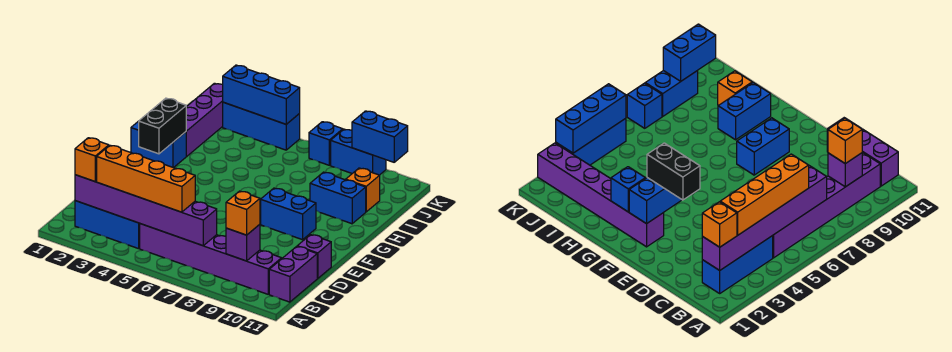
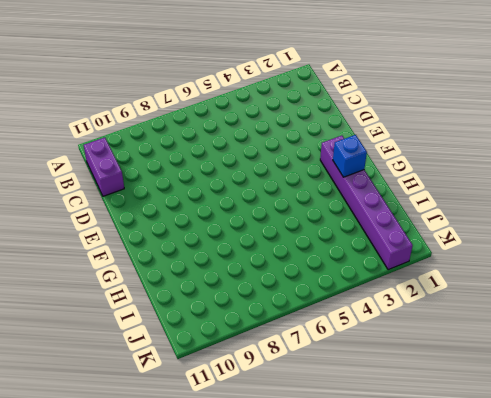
none -> blue brick B2:B4 level 1
none -> purple brick B5:B10 level 1
none -> purple brick D11 level 1

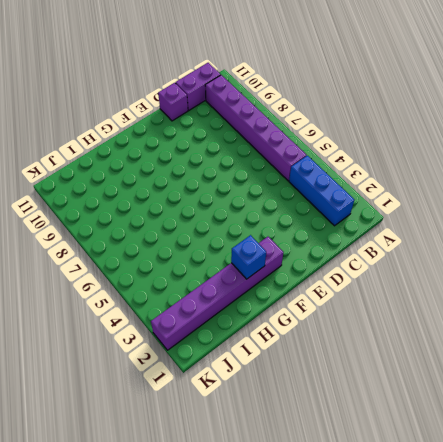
none -> blue brick F8:F9 level 1
none -> blue brick H9:H10 level 1
none -> orange brick I10 level 1

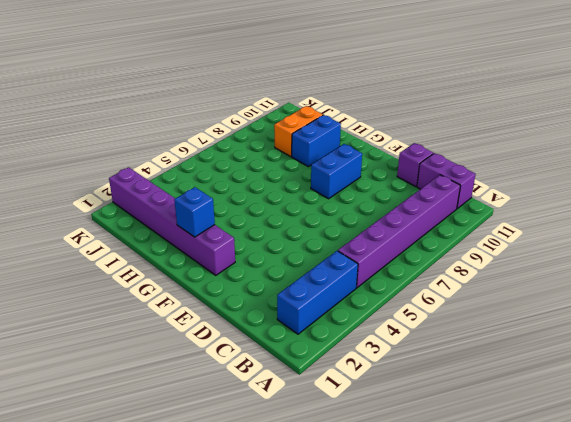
orange brick I9:I10 level 1 -> orange brick I10 level 1
none -> blue brick K3:K5 level 1
none -> blue brick K7 level 1
none -> blue brick K8:K9 level 1

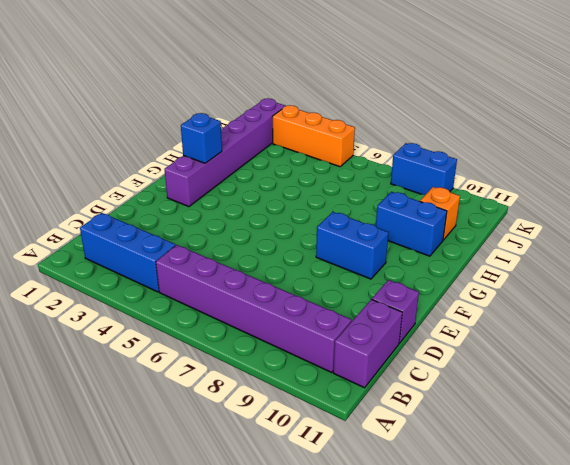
orange brick K3:K5 level 1 -> blue brick K3:K5 level 1
none -> blue brick K7 level 1
none -> purple brick B2:B7 level 2
none -> purple brick B9 level 2

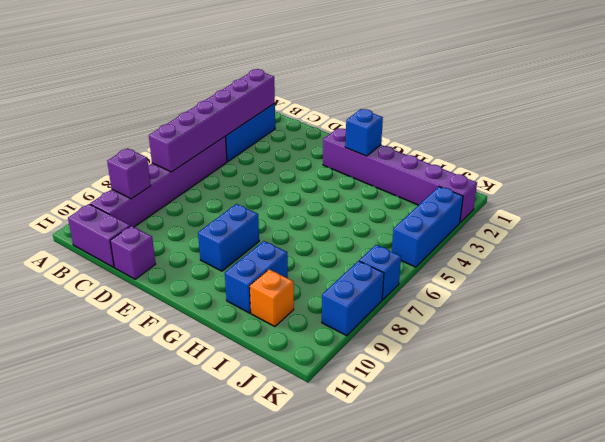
none -> blue brick F2:F3 level 2
none -> blue brick K3:K5 level 2
none -> blue brick K9:K10 level 2

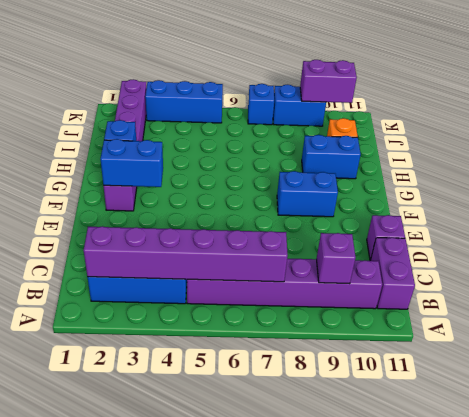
purple brick K9:K10 level 2 -> blue brick K9:K10 level 2
none -> blue brick K3:K5 level 2
none -> orange brick B2 level 3
none -> orange brick B3:B6 level 3

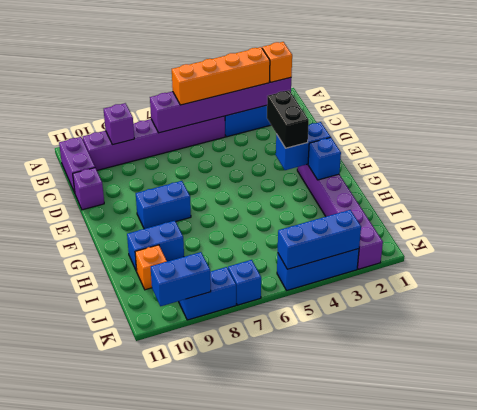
none -> orange brick B9 level 3

